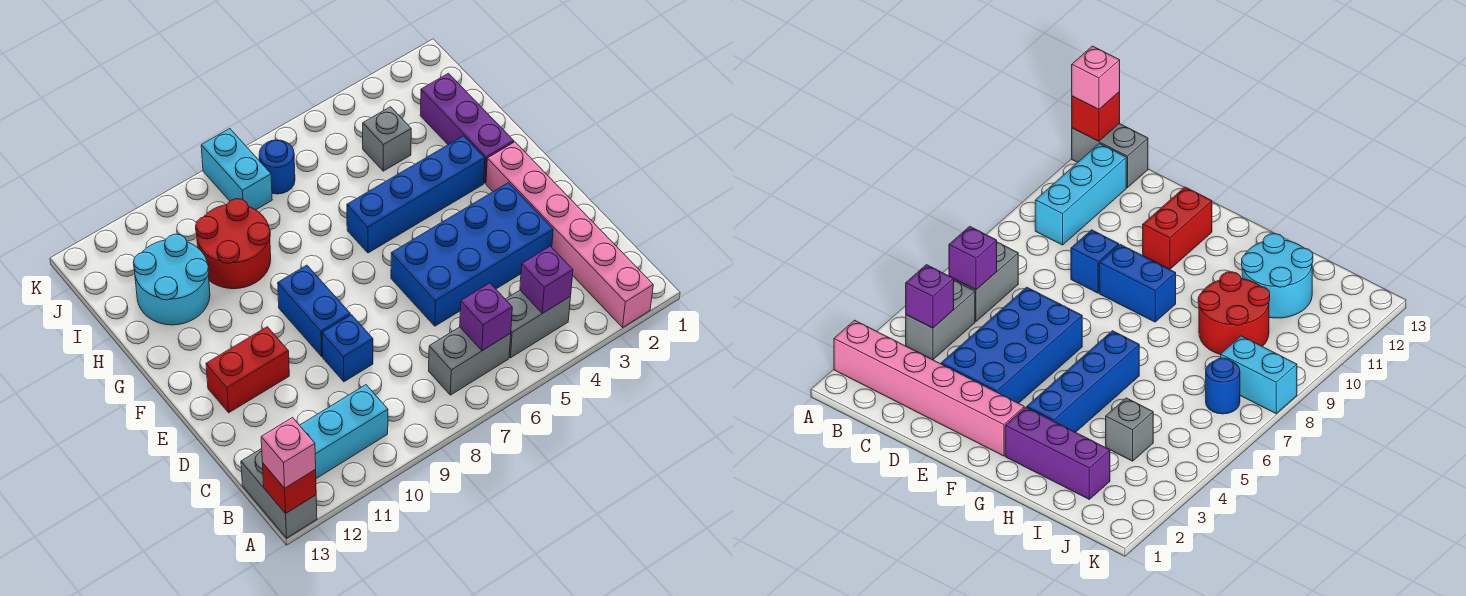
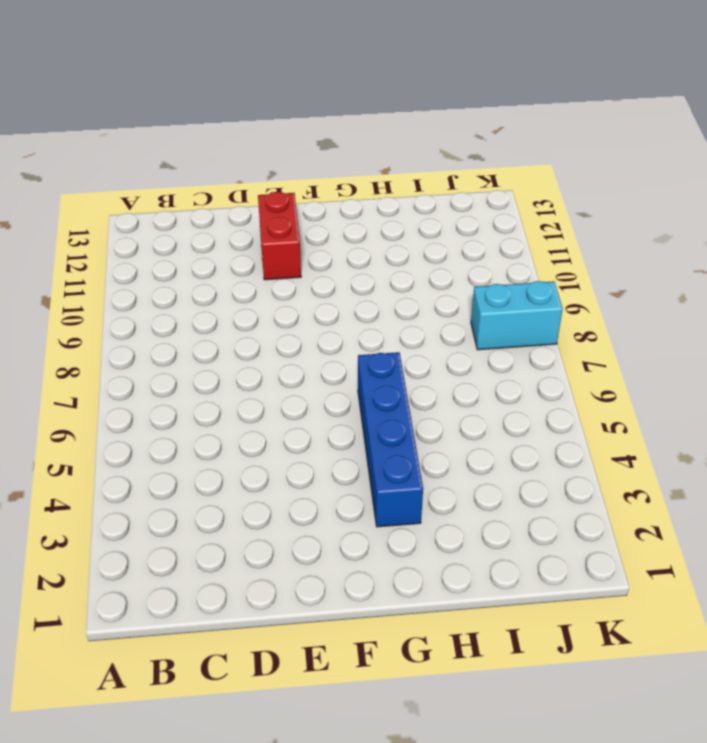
none -> pink brick A2:F2 level 1
none -> grey brick A13:B13 level 1
none -> grey brick B4:B5 level 1

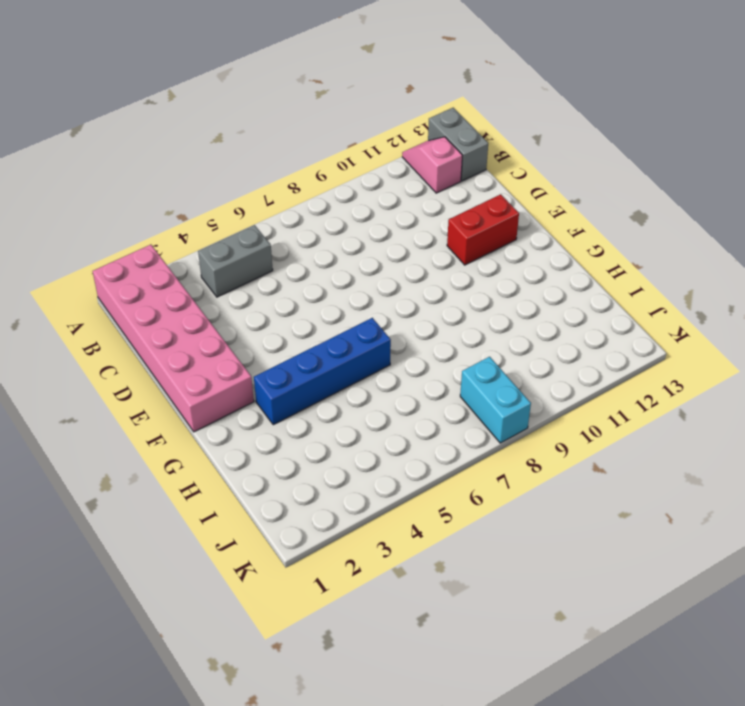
pink brick A1:F2 level 1 -> pink brick A2:F2 level 1
pink slope A12:B12 level 1 top B -> cyan brick B10:B12 level 1
none -> grey brick B6:B7 level 1
none -> blue brick D3:E6 level 1
none -> blue brick D9 level 1

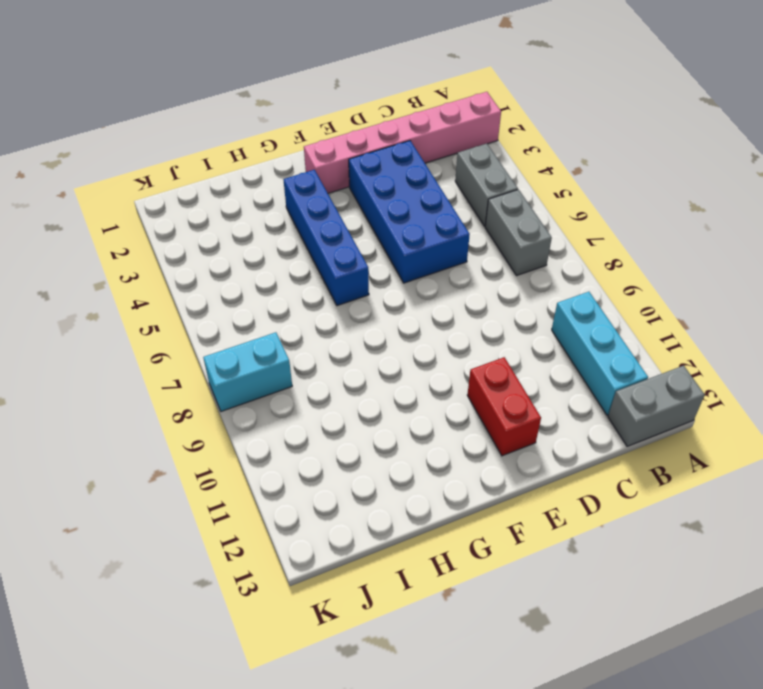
none -> blue brick D9 level 1
none -> blue brick E9:F9 level 1
none -> purple brick G2:I2 level 1

